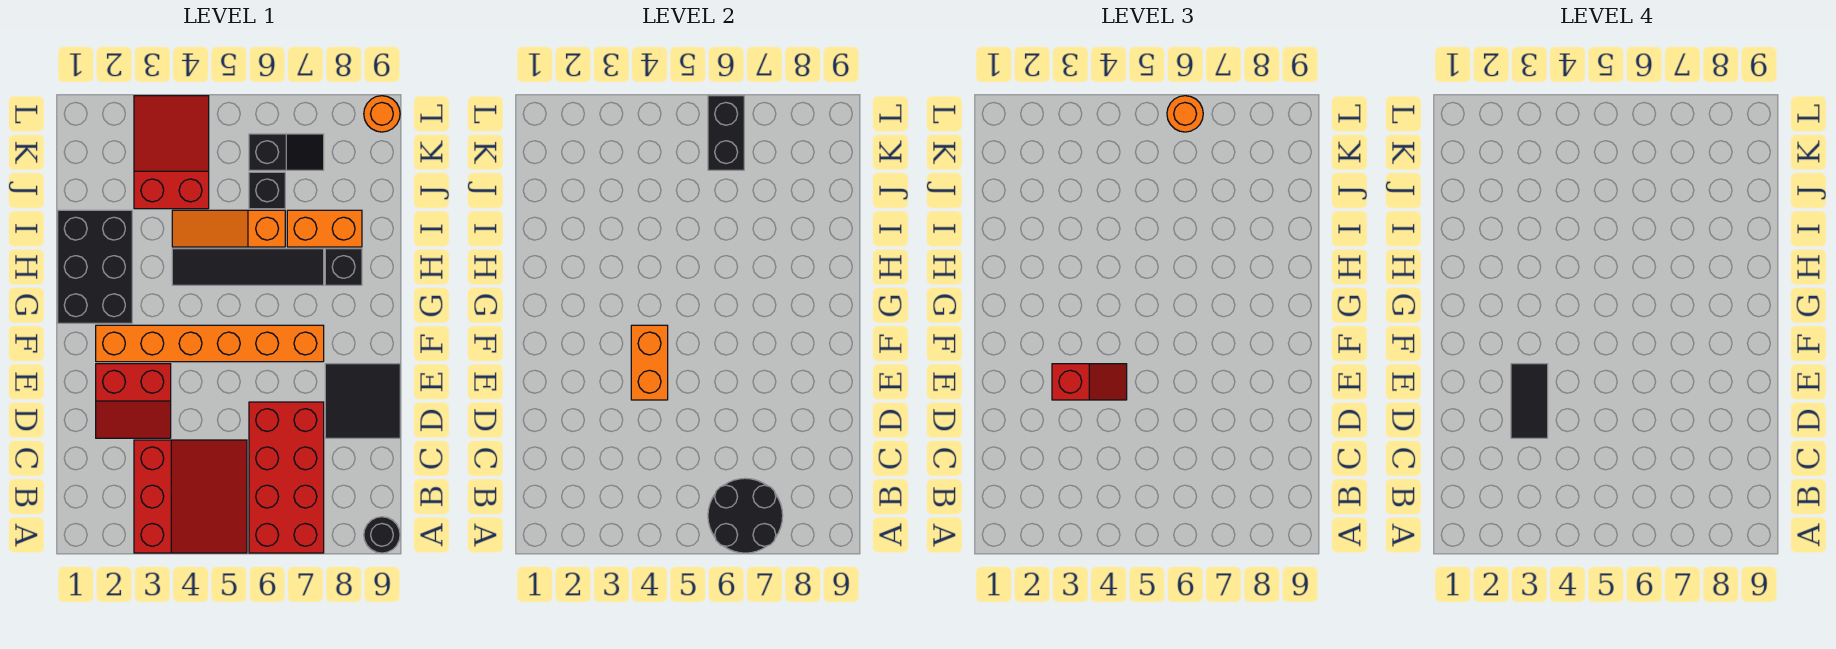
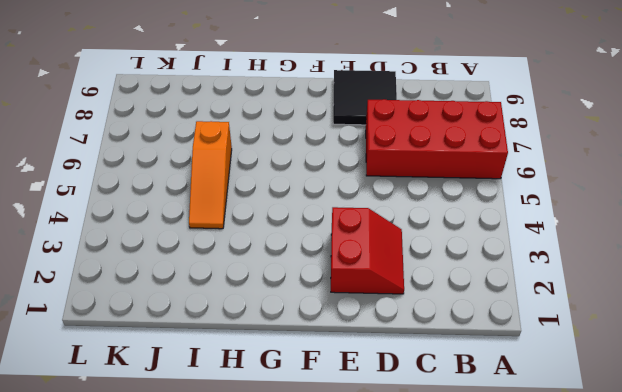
none -> red slope A3:C5 level 1 top 3
none -> black round brick A9 level 1
none -> orange brick F2:F7 level 1

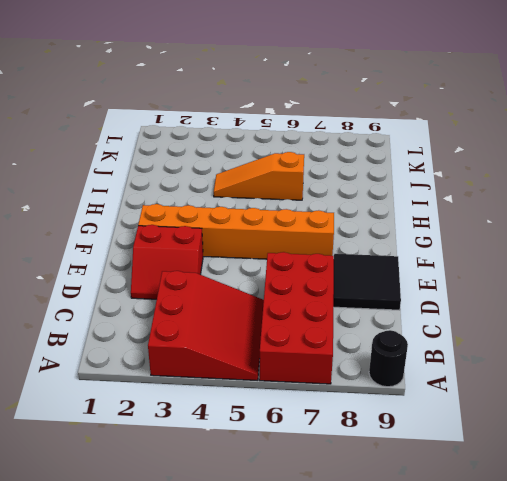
none -> black brick G1:I2 level 1
none -> black tile H4:H7 level 1
none -> black brick H8 level 1

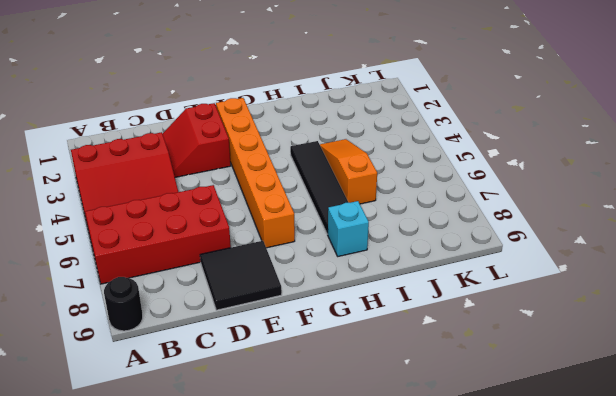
cyan brick H8 level 1 -> black brick H8 level 1
none -> black brick G1:I2 level 1
none -> orange brick I7:I8 level 1
none -> red slope J3:L4 level 1 top J

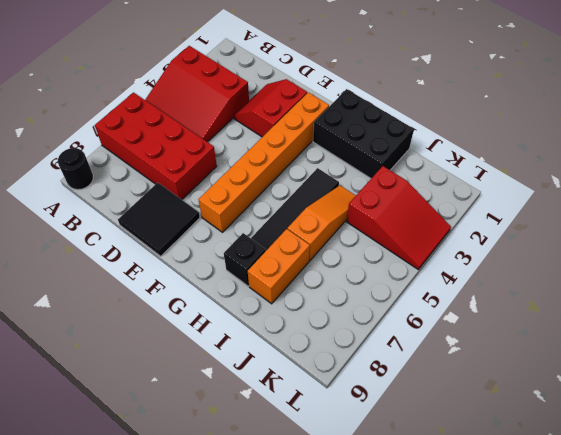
none -> black brick J6 level 1
none -> black slope K6:K7 level 1 top 6
none -> orange round brick L9 level 1

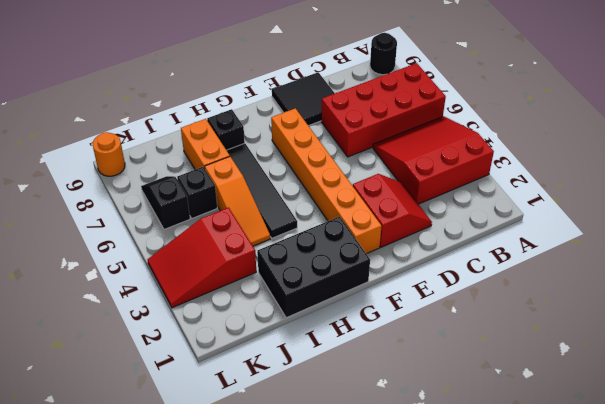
none -> black round brick A6:B7 level 2
none -> orange brick E4:F4 level 2
none -> black brick K6:L6 level 2

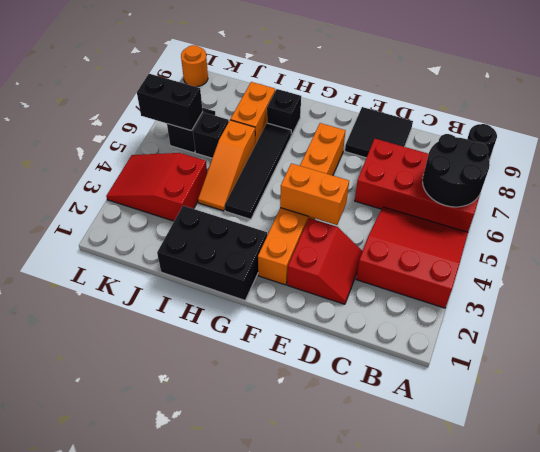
none -> red slope E3:E4 level 3 top 3
none -> orange round brick L6 level 3
none -> black tile D3:E3 level 4

